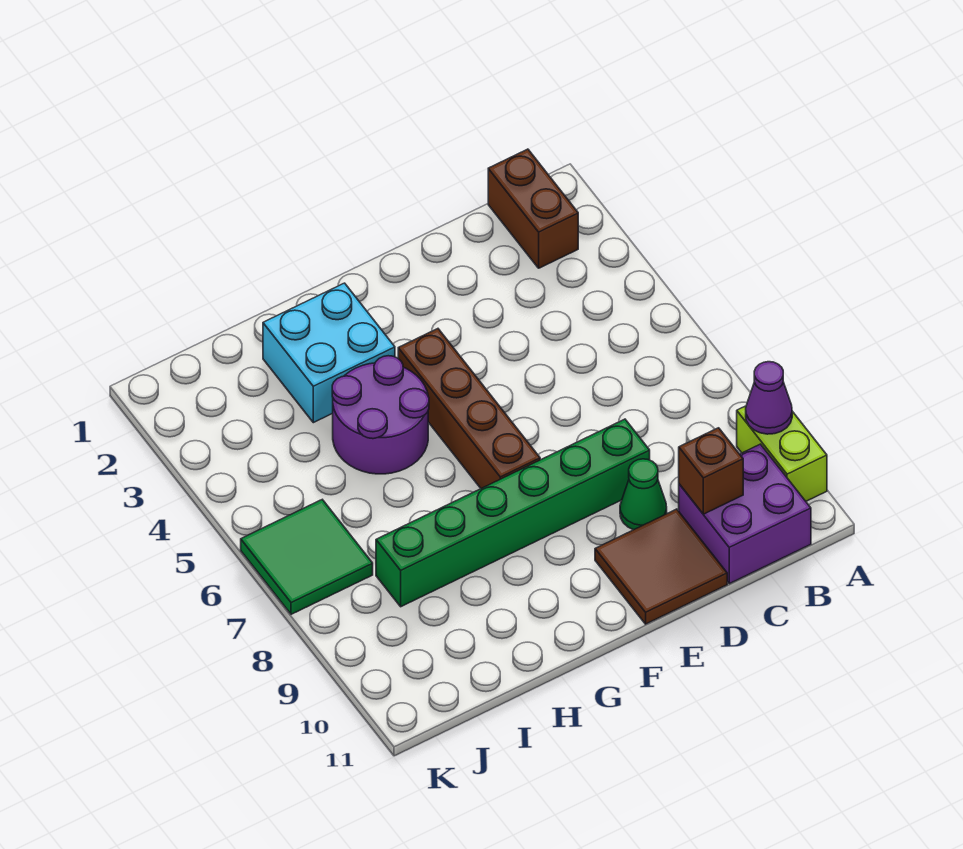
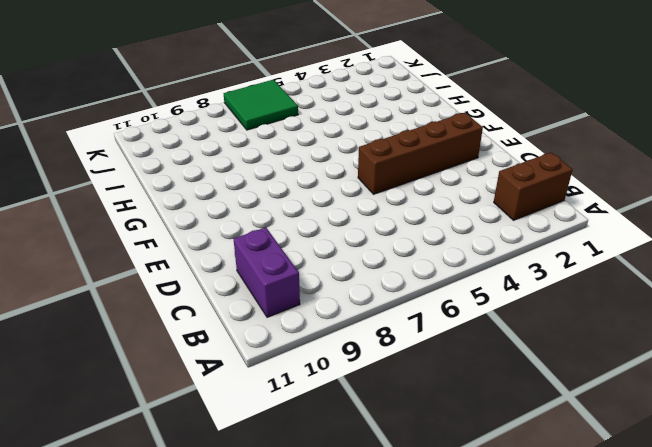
purple brick B10:C10 level 1 -> purple brick B10:C11 level 1
brown brick E2:E5 level 1 -> brown brick F4:F7 level 1
none -> lime brick A9:A10 level 1
none -> green brick D8:I8 level 1
none -> green cone D9 level 1

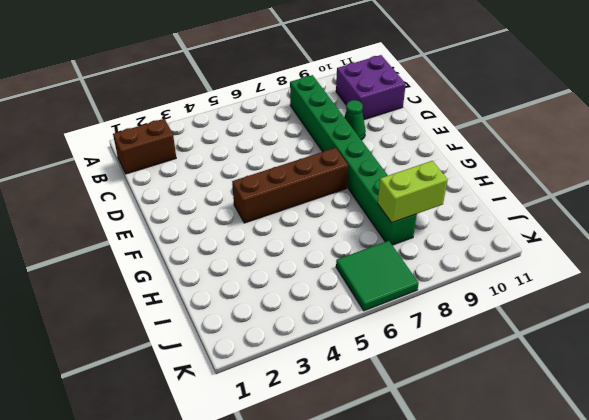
green brick B8:I8 level 1 -> green brick D8:I8 level 1
lime brick I8:I9 level 2 -> lime brick A9:A10 level 1
none -> brown tile D10:E11 level 1
none -> cyan brick G2:H3 level 1
none -> purple round brick G4:H5 level 1

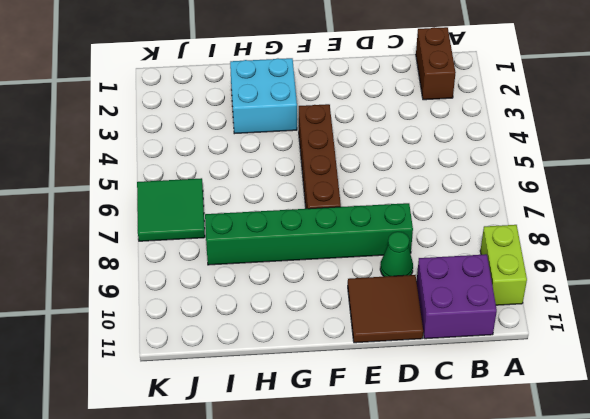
none -> purple round brick G4:H5 level 1
none -> purple cone A9 level 2
none -> brown brick C10 level 2

